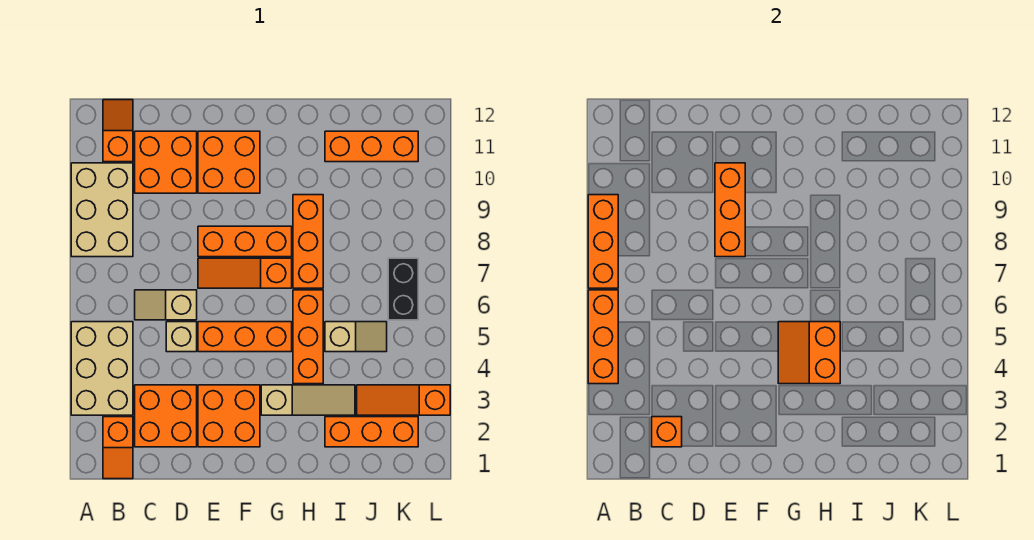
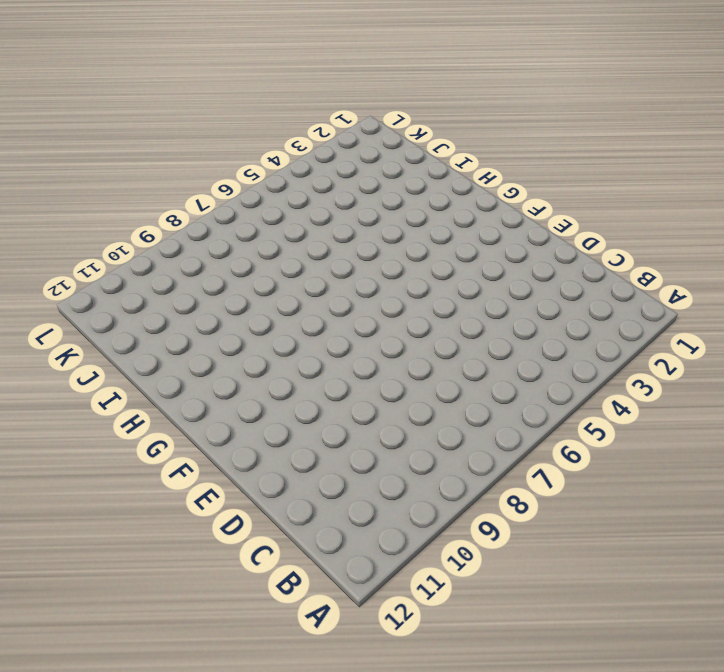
none -> tan brick A3:B5 level 1
none -> tan brick A8:B10 level 1
none -> orange slope B1:B2 level 1 top 2

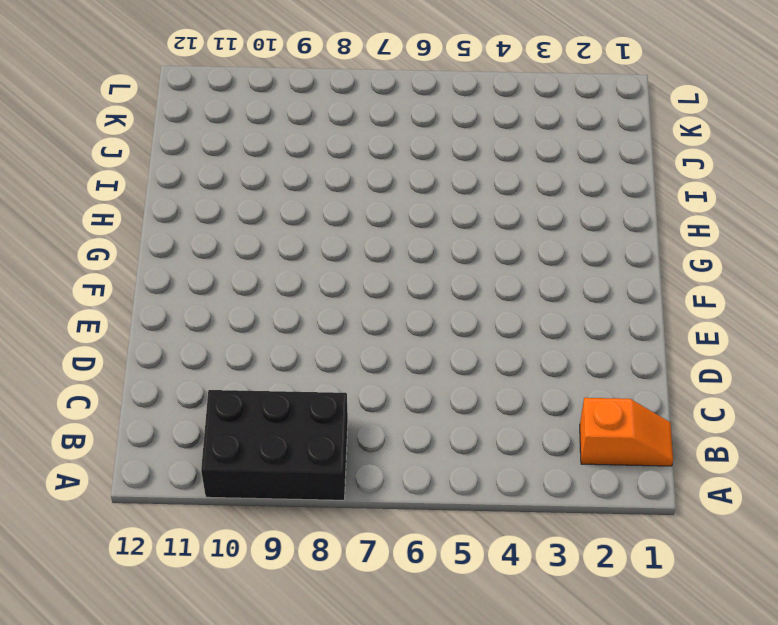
black brick A8:B10 level 1 -> tan brick A8:B10 level 1
none -> tan brick A3:B5 level 1
none -> orange slope B11:B12 level 1 top 11
none -> orange brick C2:D3 level 1

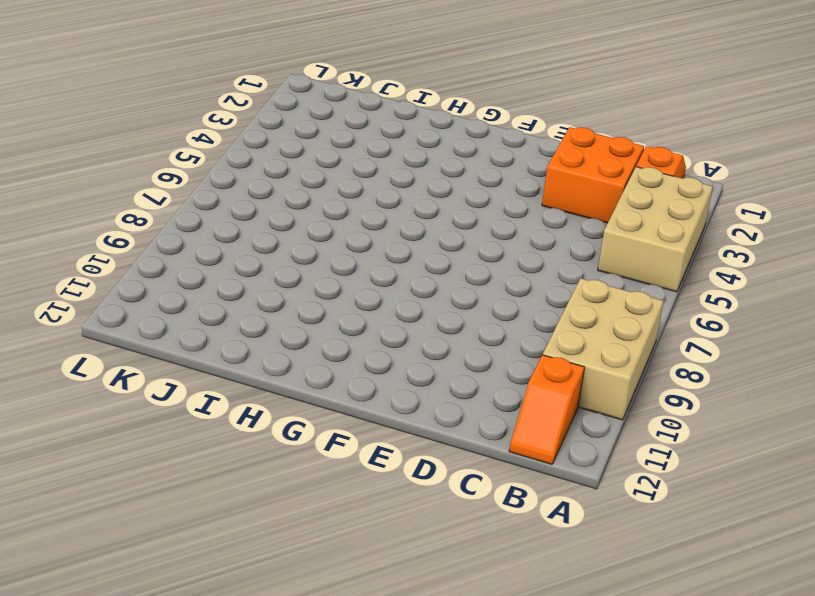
none -> tan slope C6:D6 level 1 top D
none -> orange brick C10:D11 level 1
none -> tan brick D5 level 1

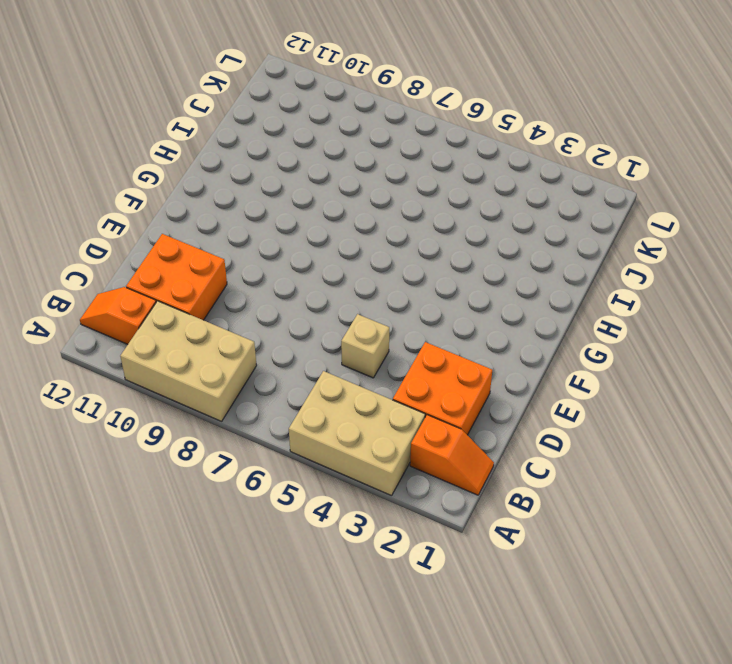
none -> tan slope C6:D6 level 1 top D
none -> orange brick E2:F3 level 1
none -> orange brick E5:G5 level 1

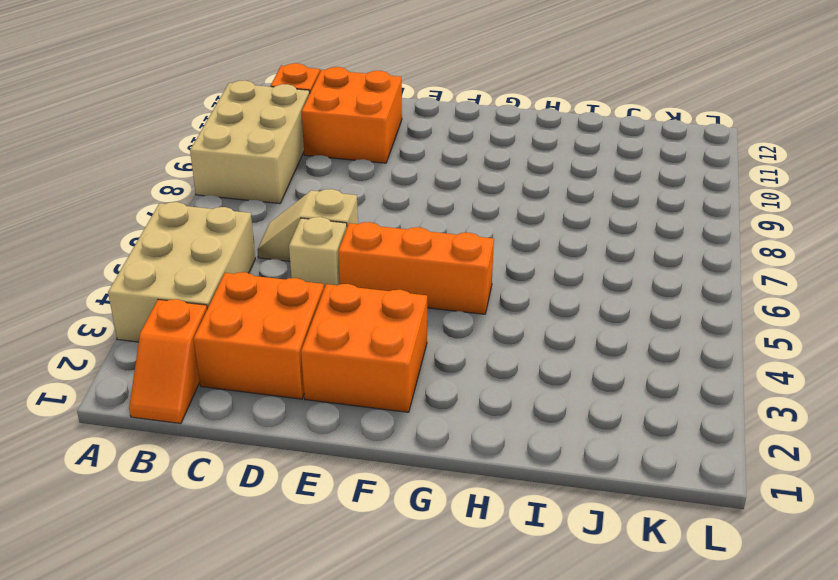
none -> orange slope E7:G7 level 1 top G
none -> orange brick E8:G8 level 1
none -> orange brick E10:F11 level 1

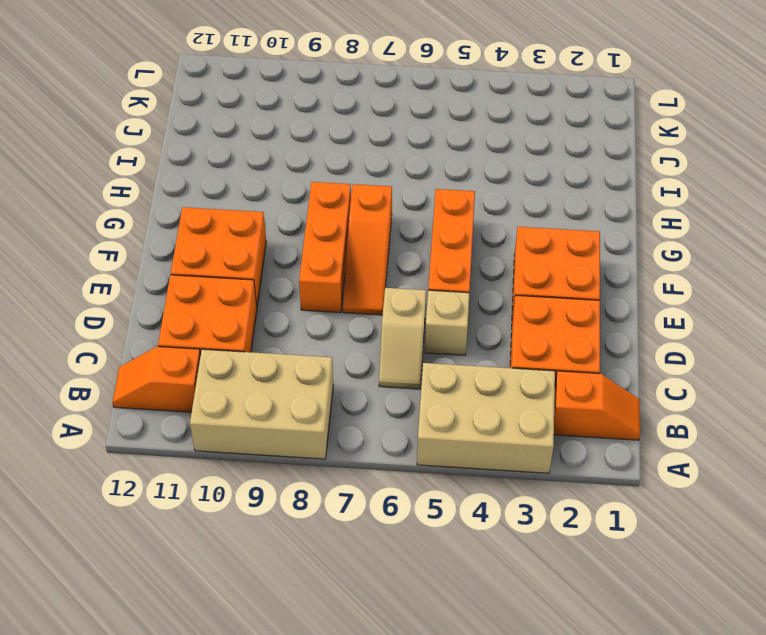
none -> tan slope G3:I3 level 1 top G
none -> orange brick H4:H6 level 1
none -> orange brick H7:H9 level 1

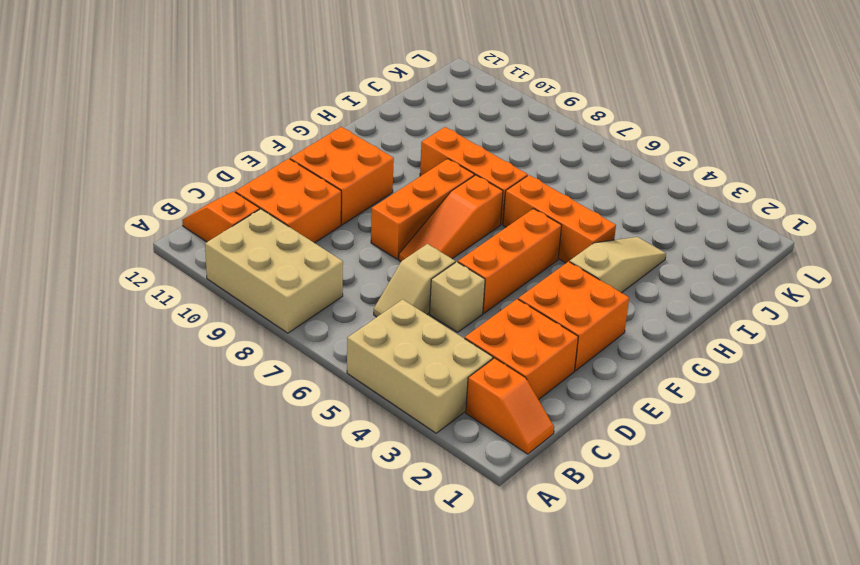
none -> orange brick I2:K2 level 1
none -> tan slope I5:J5 level 1 top I
none -> orange brick I11:K11 level 1

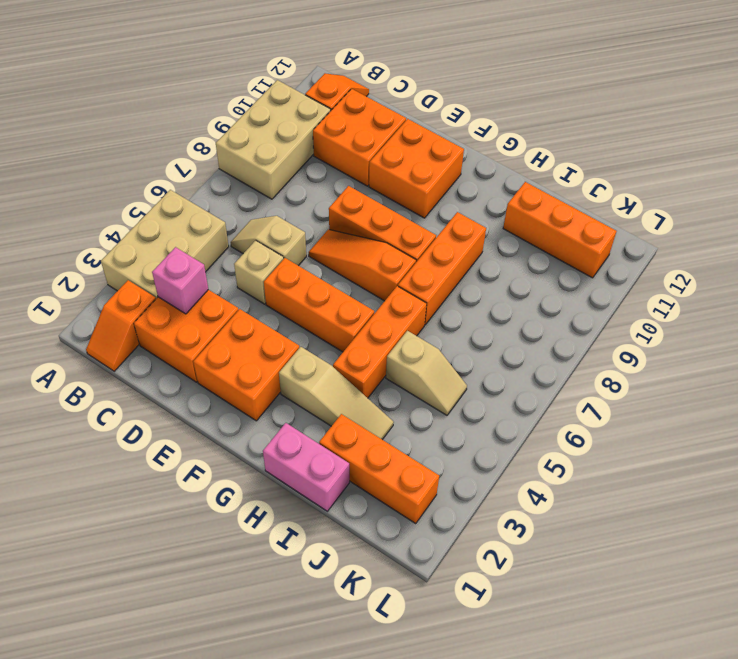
pink brick C3 level 2 -> none
pink brick H1:I1 level 1 -> none
none -> orange slope J3:L3 level 1 top L
none -> black brick K6:K7 level 1
none -> orange brick A4:A6 level 2

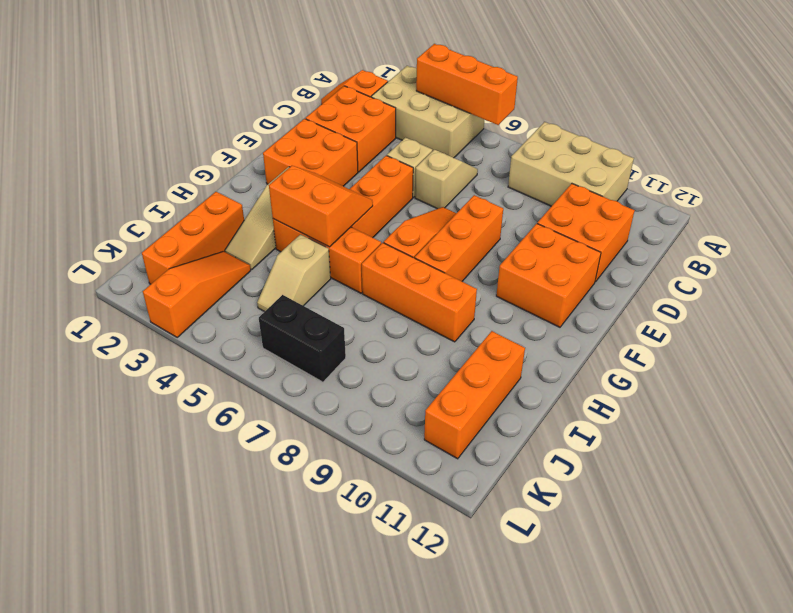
none -> orange slope B11:B12 level 1 top 11
none -> orange brick A7:A9 level 2
none -> orange brick C2 level 2

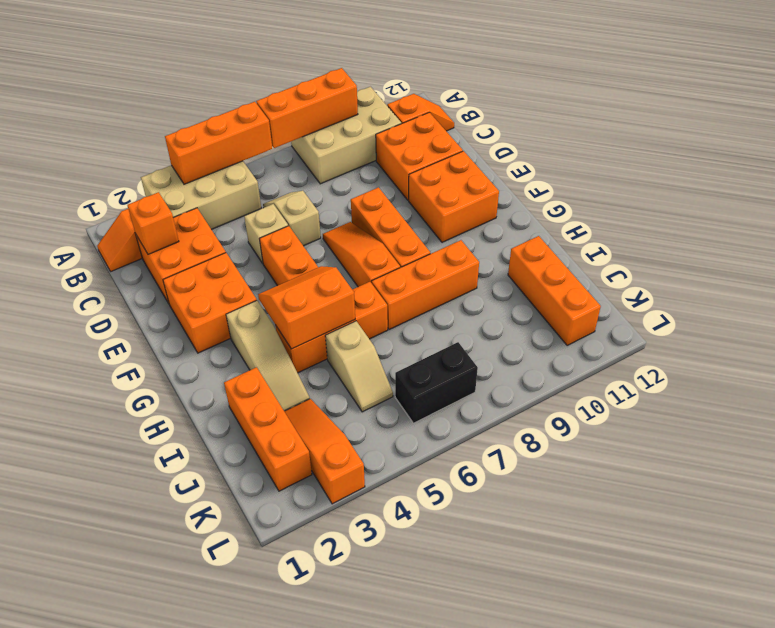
none -> orange brick E8:E10 level 2

